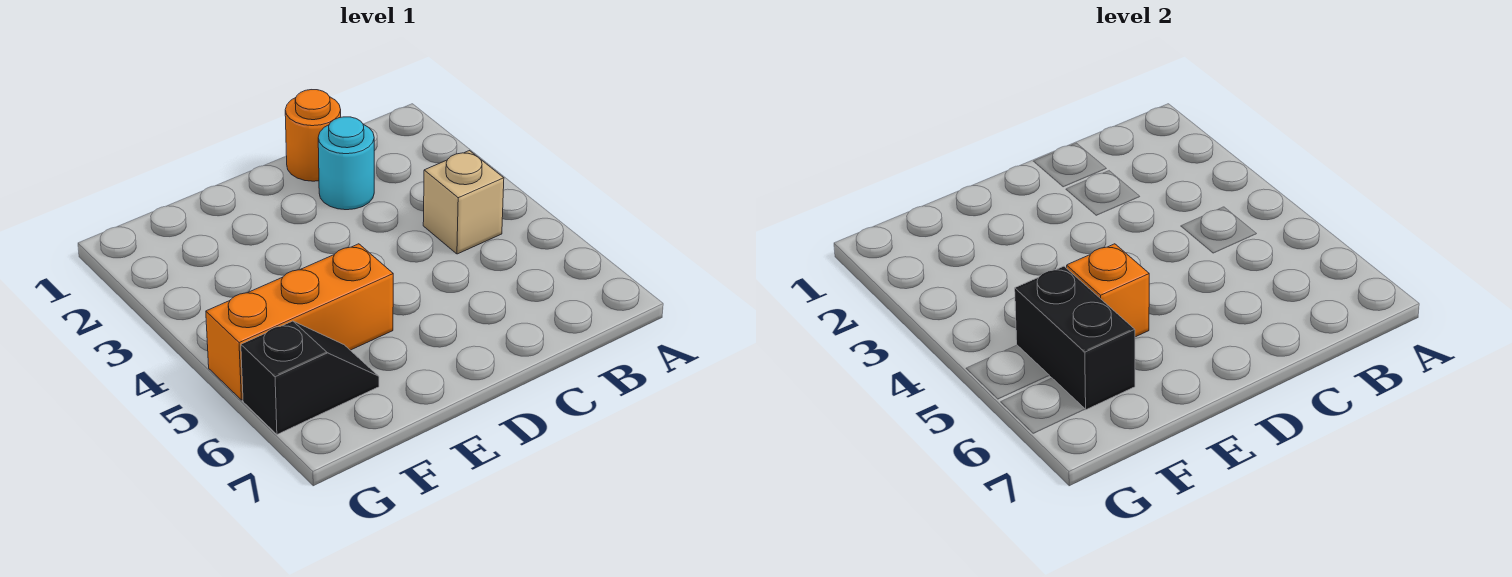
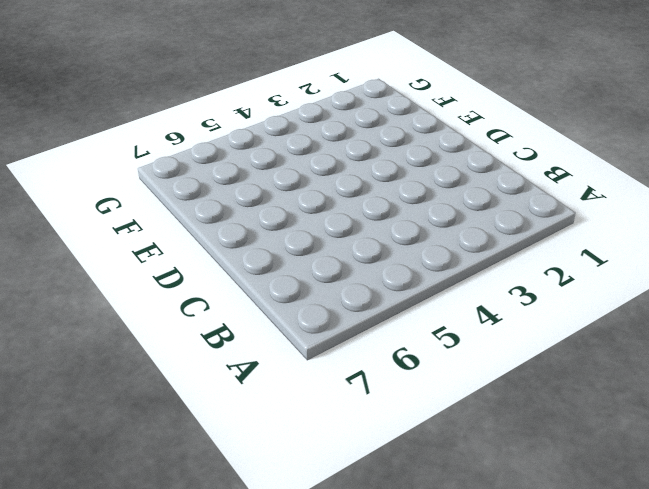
none -> tan brick B4 level 1
none -> orange round brick C1 level 1

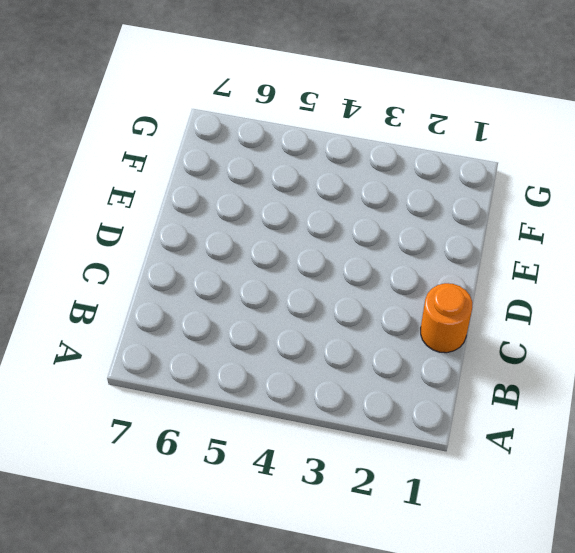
none -> tan brick B4 level 1
none -> cyan round brick C2 level 1

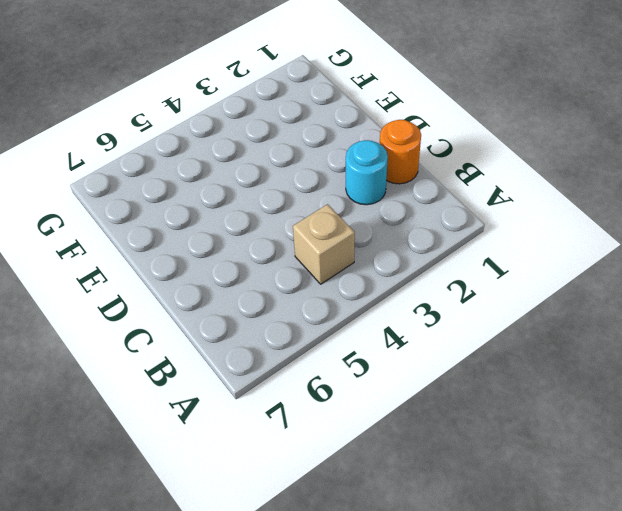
none -> orange brick E5:G5 level 1
none -> black slope F6:G6 level 1 top G

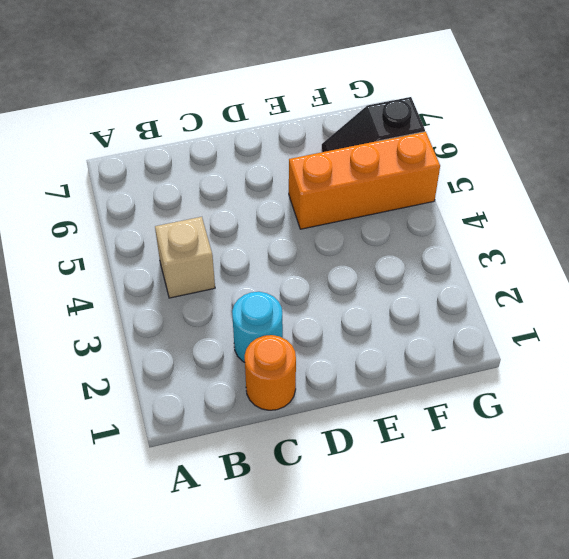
none -> orange brick E5 level 2
none -> black brick F5:F6 level 2

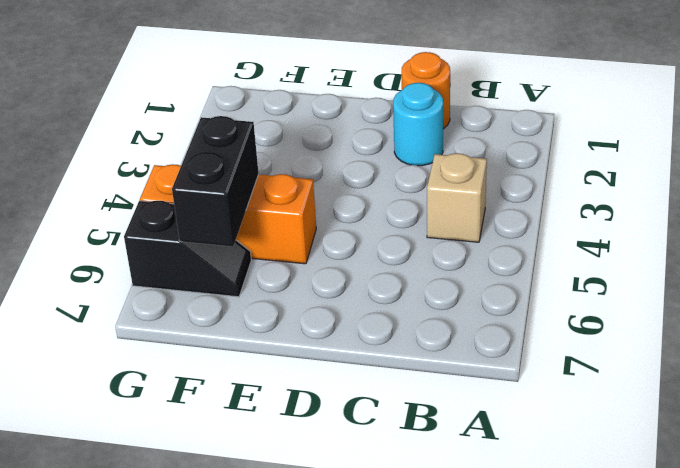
none -> orange brick E5 level 2

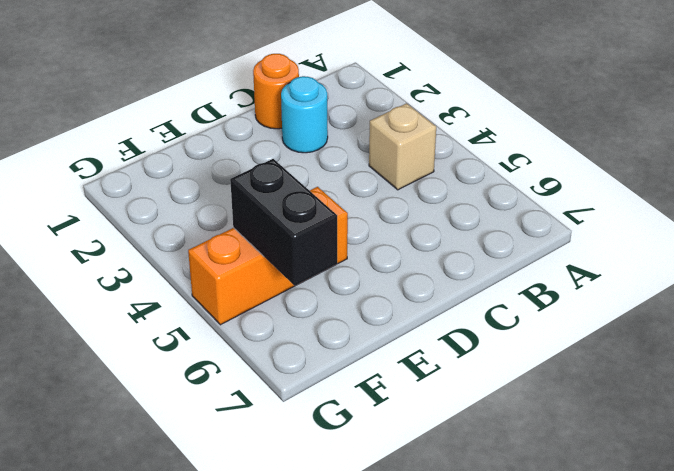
none -> black slope F6:G6 level 1 top G
none -> orange brick E5 level 2

